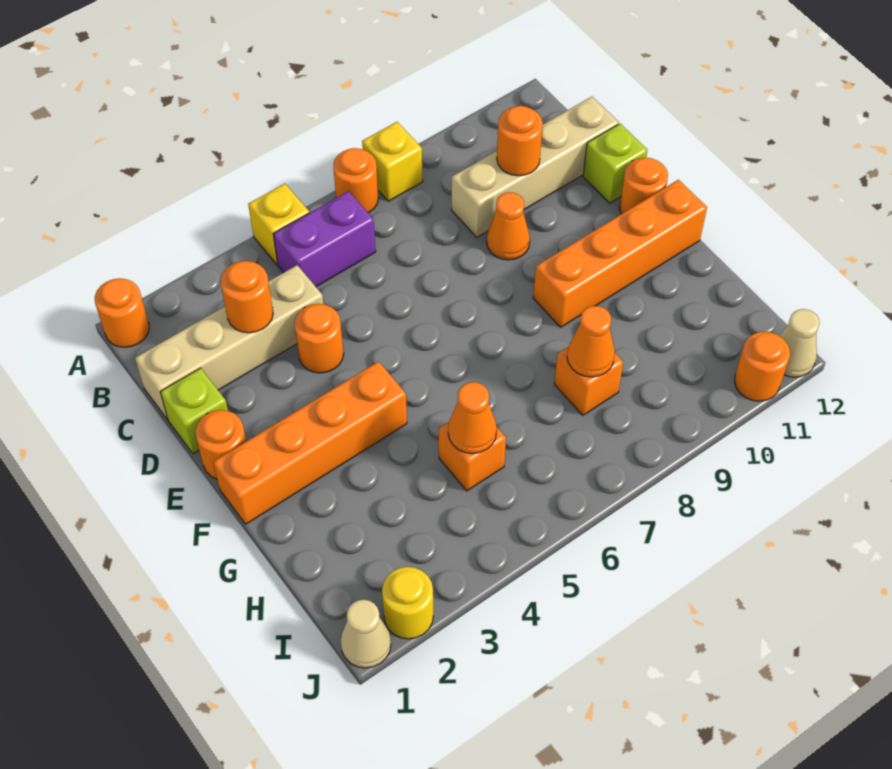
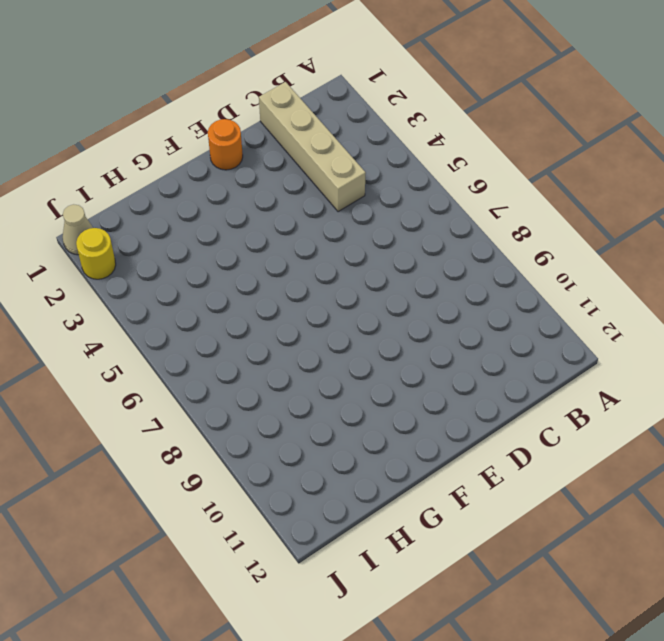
none -> orange round brick A1 level 1
none -> yellow brick A5 level 1
none -> orange round brick A7 level 1

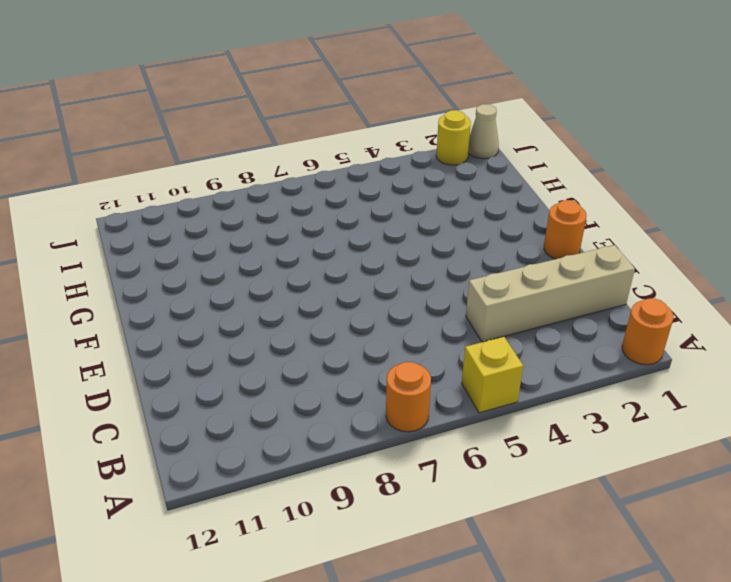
none -> yellow brick A8 level 1
none -> purple brick B5:B6 level 1
none -> tan brick C9:C12 level 1

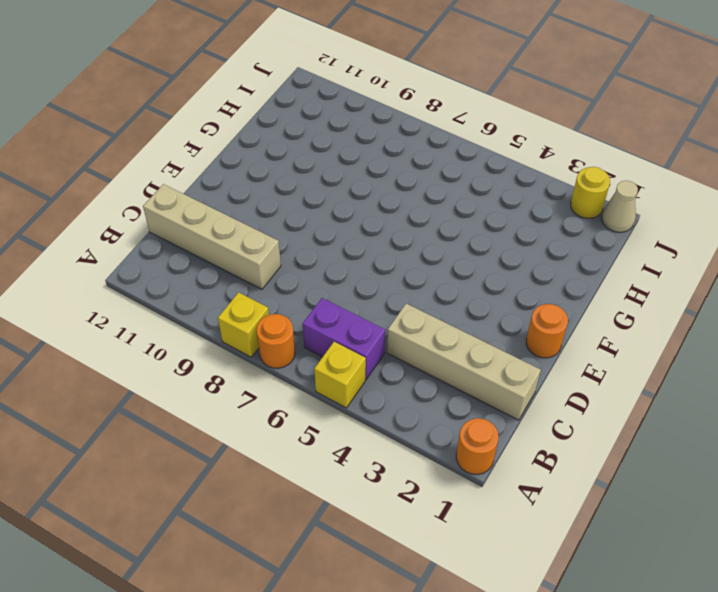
none -> lime brick D1 level 1
none -> orange round brick D4 level 1
none -> orange cone D9 level 1

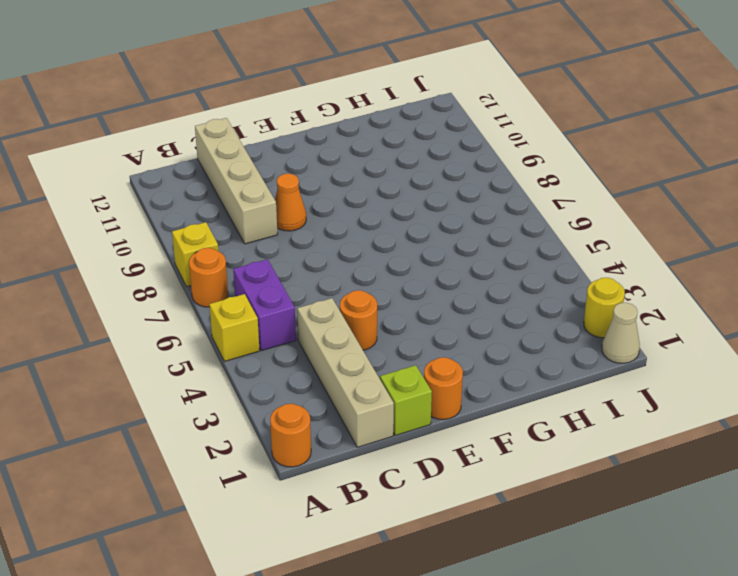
none -> lime brick D12 level 1
none -> orange round brick E12 level 1
none -> orange brick F1:F4 level 1

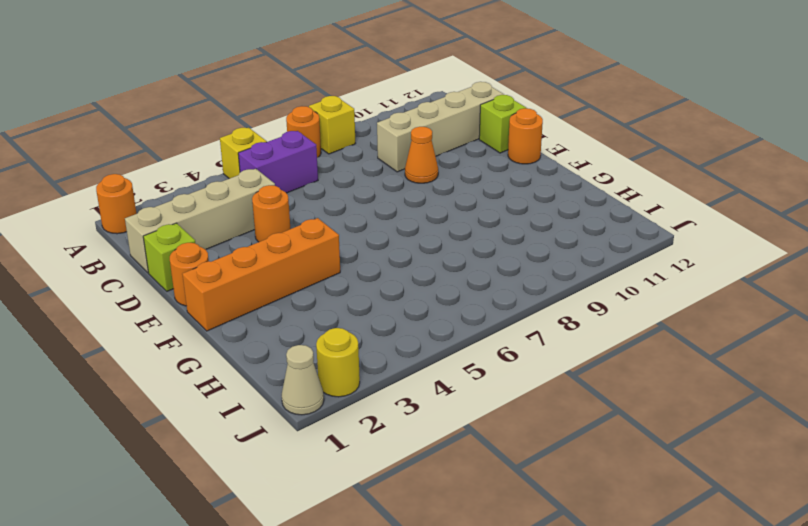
none -> orange brick F9:F12 level 1
none -> orange brick H5 level 1
none -> orange brick H8 level 1

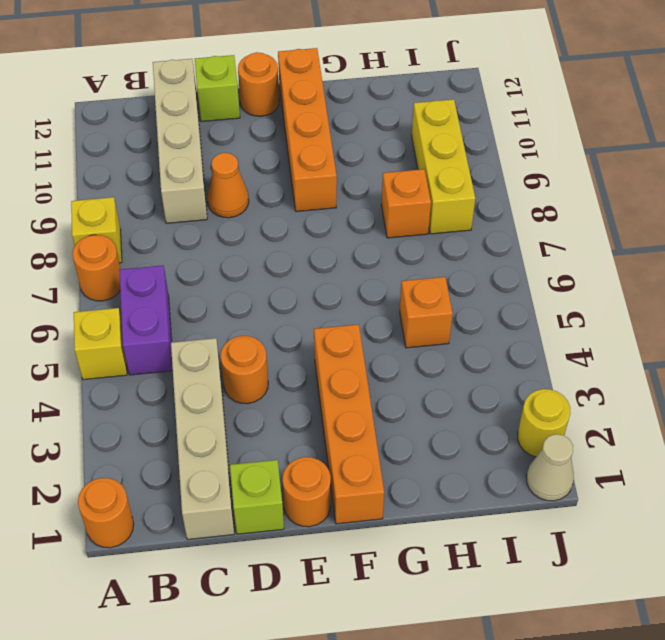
yellow brick I8:I10 level 1 -> none
none -> orange round brick J11 level 1
none -> tan cone J12 level 1
none -> orange round brick C3 level 2

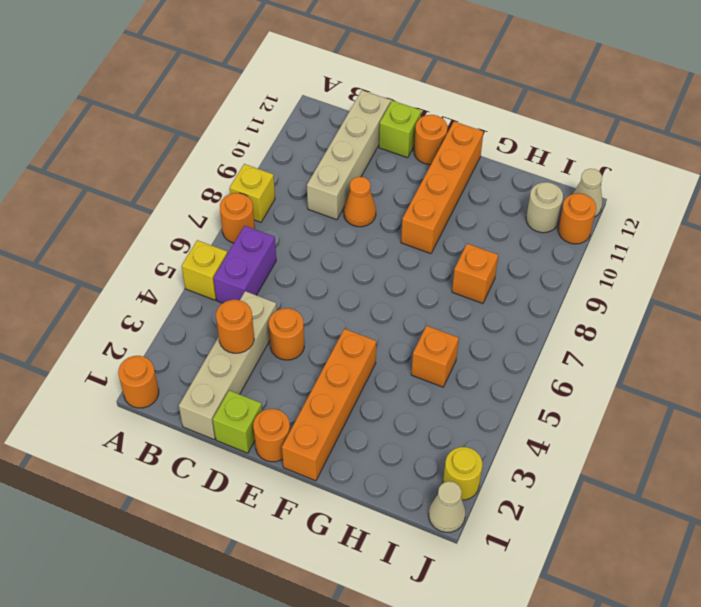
tan round brick I11 level 1 -> none
none -> orange round brick C10 level 2
none -> orange cone H5 level 2
none -> orange cone H8 level 2

